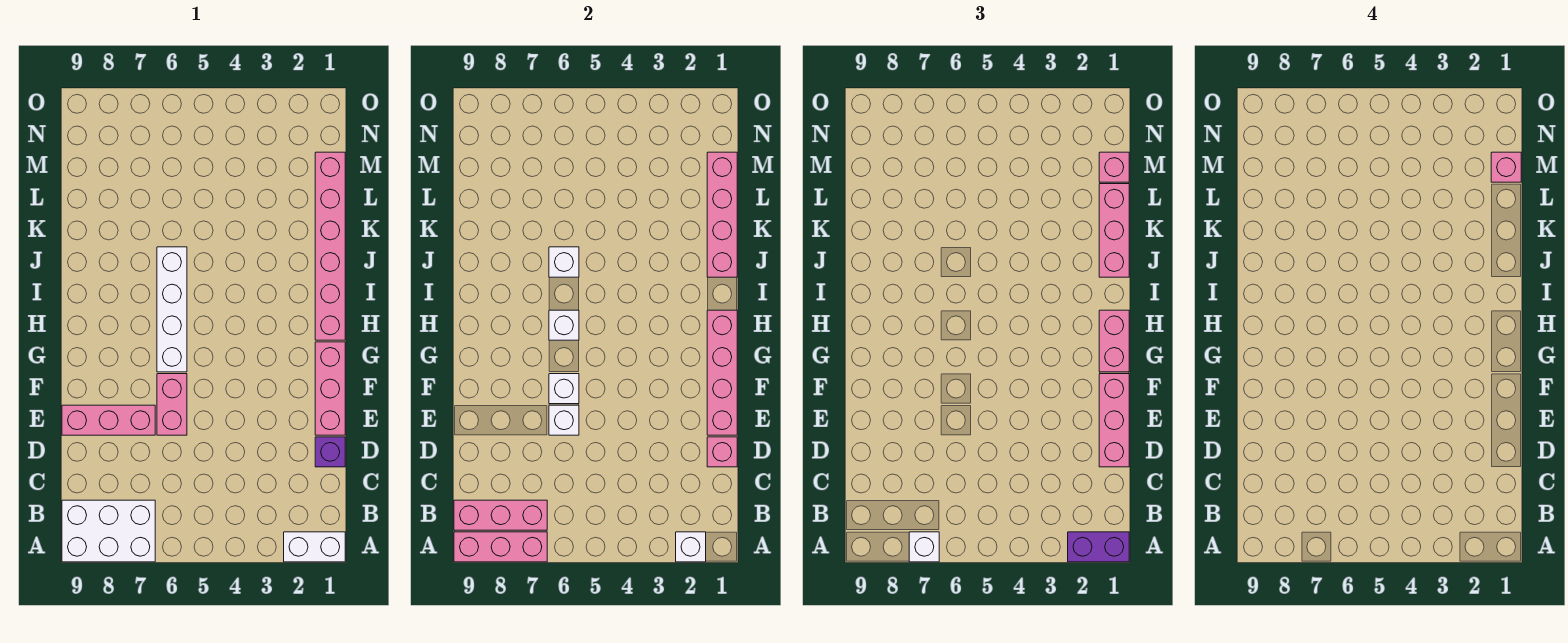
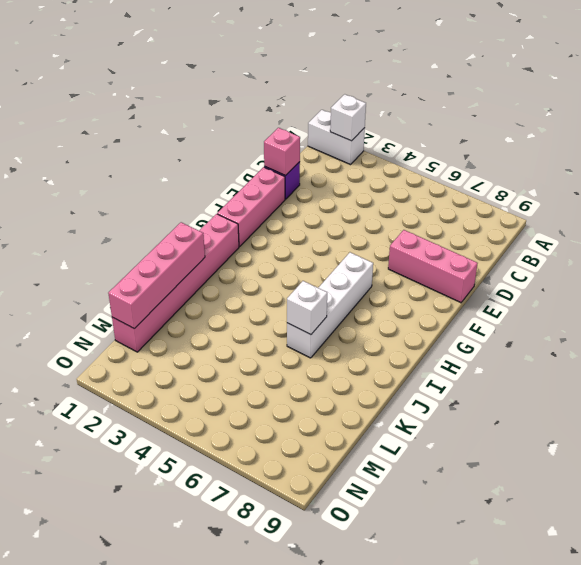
none -> white brick A7:B9 level 1
none -> pink brick E6:F6 level 1
none -> pink brick A7:A9 level 2

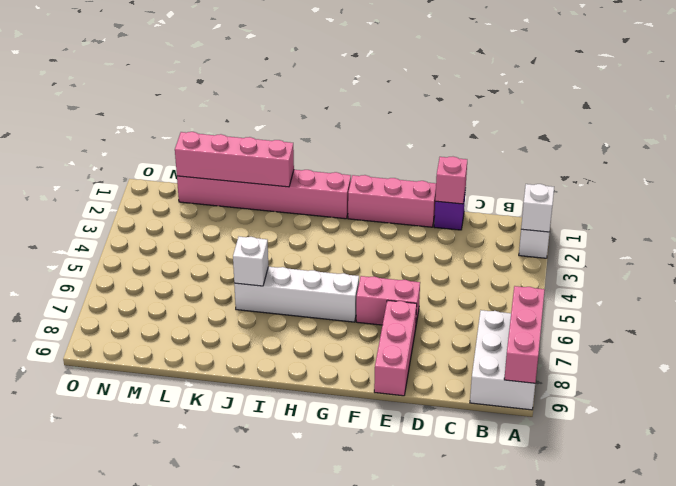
none -> pink brick B7:B9 level 2
none -> pink brick E1:H1 level 2
none -> white brick E6 level 2

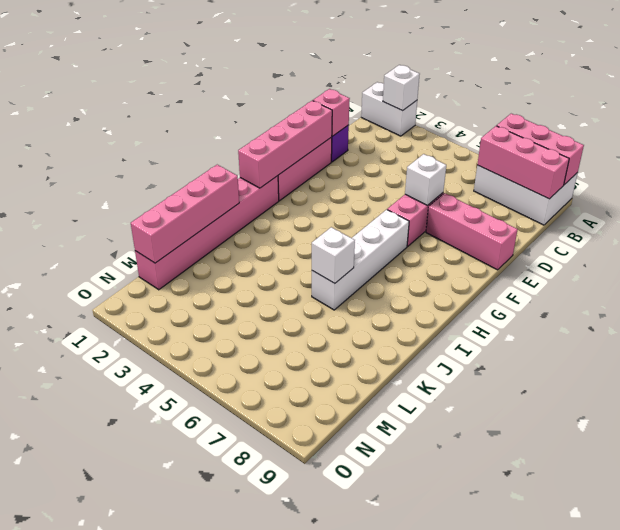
none -> white brick F6 level 2
none -> white brick H6 level 2
none -> purple brick A1:A2 level 3

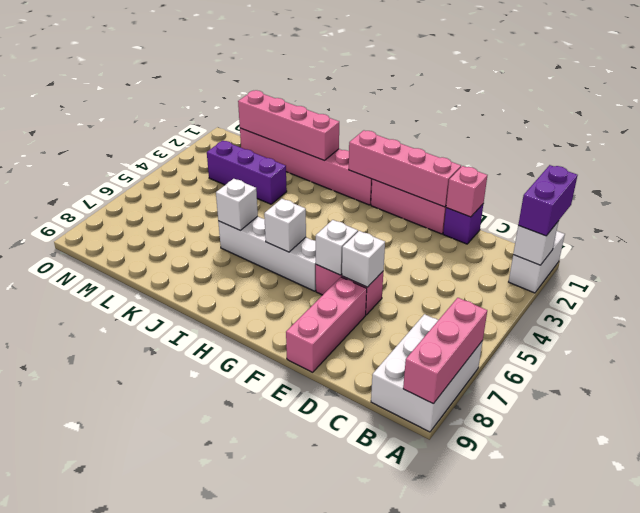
purple brick K3:M3 level 1 -> none
none -> pink brick B7:B9 level 2
none -> white brick A7 level 3
none -> pink brick D1:F1 level 3

